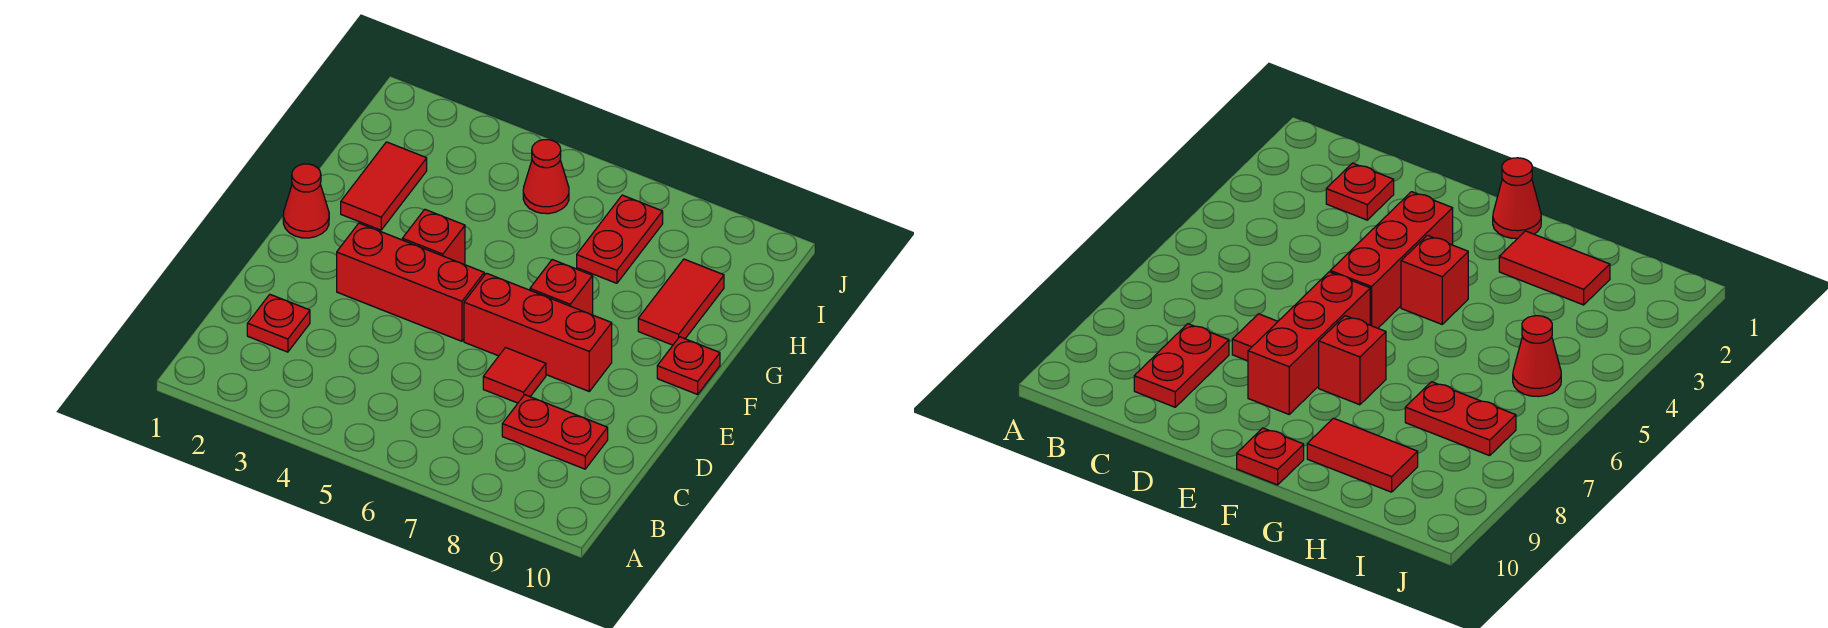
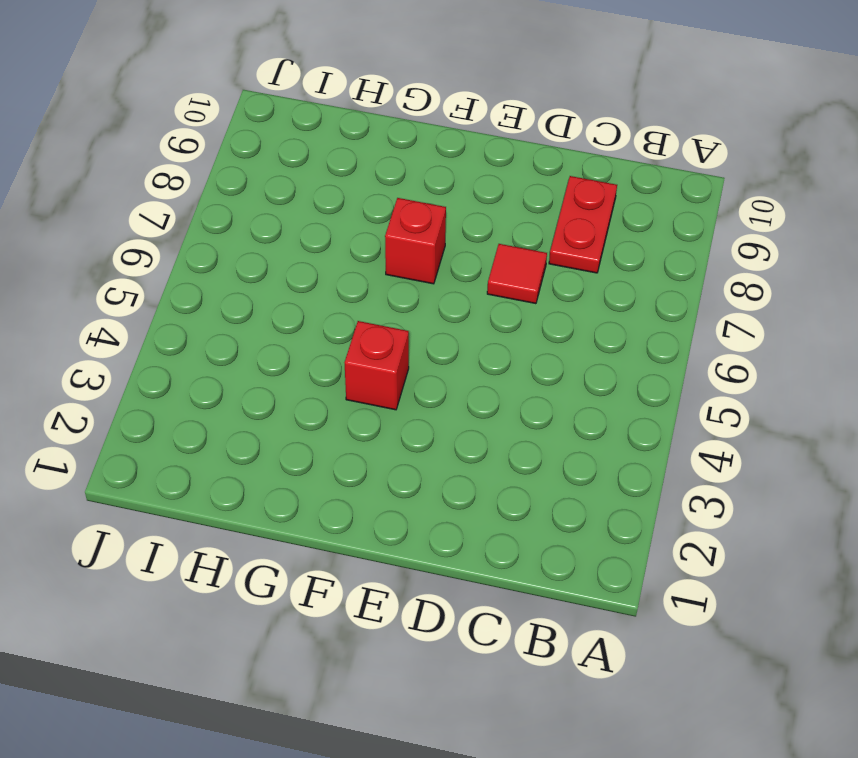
none -> red plate C2 level 1
none -> red brick E3:E5 level 1
none -> red brick E6:E8 level 1

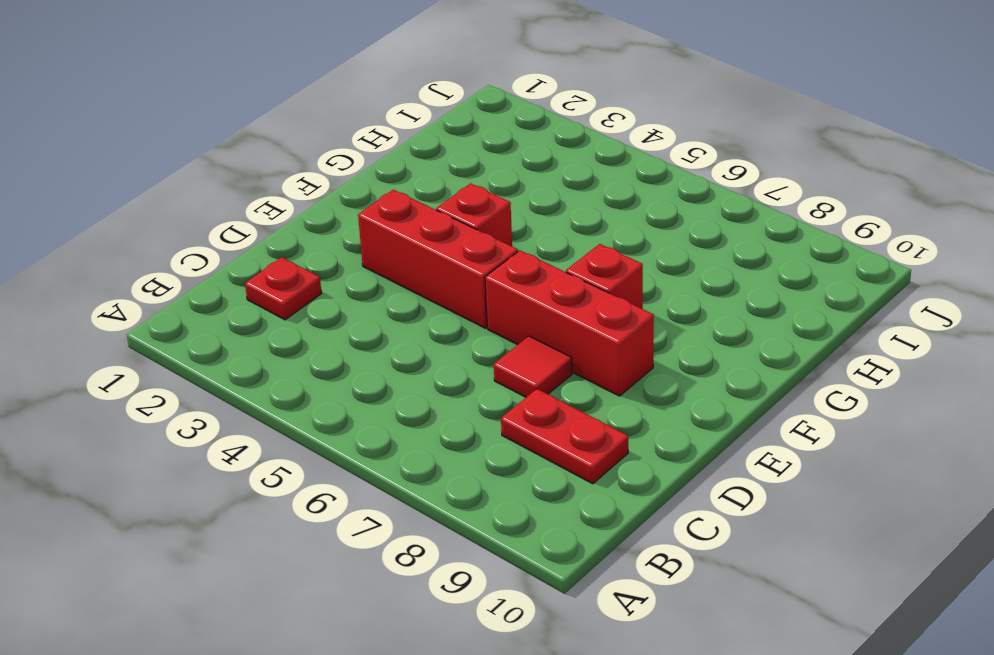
none -> red cone F1 level 1
none -> red plate F10 level 1
none -> red tile G2:H2 level 1

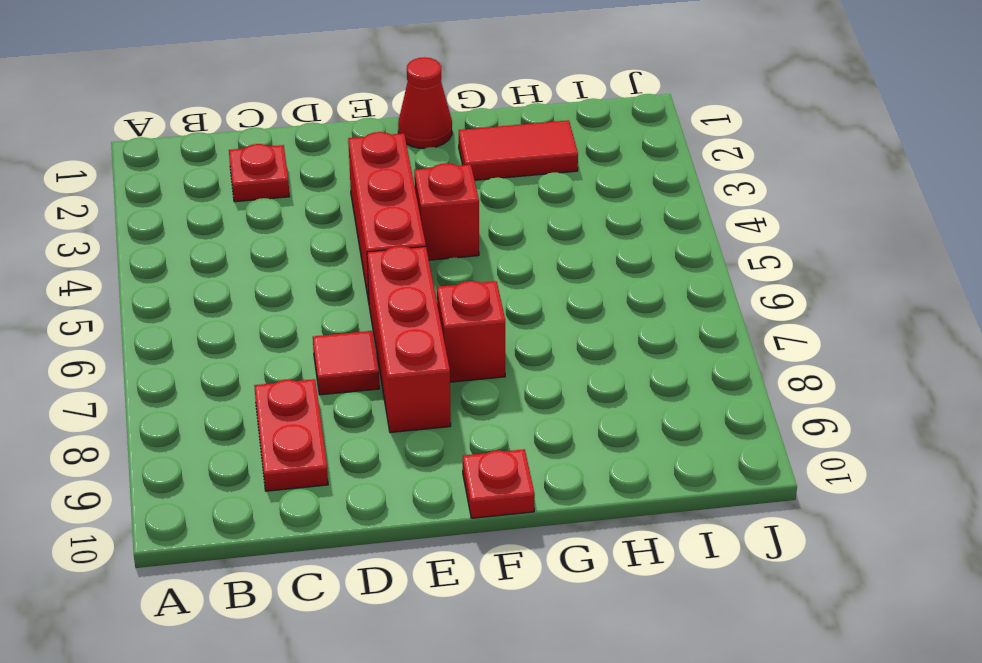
none -> red tile G9:H9 level 1
none -> red plate H7:I7 level 1
none -> red cone I5 level 1

